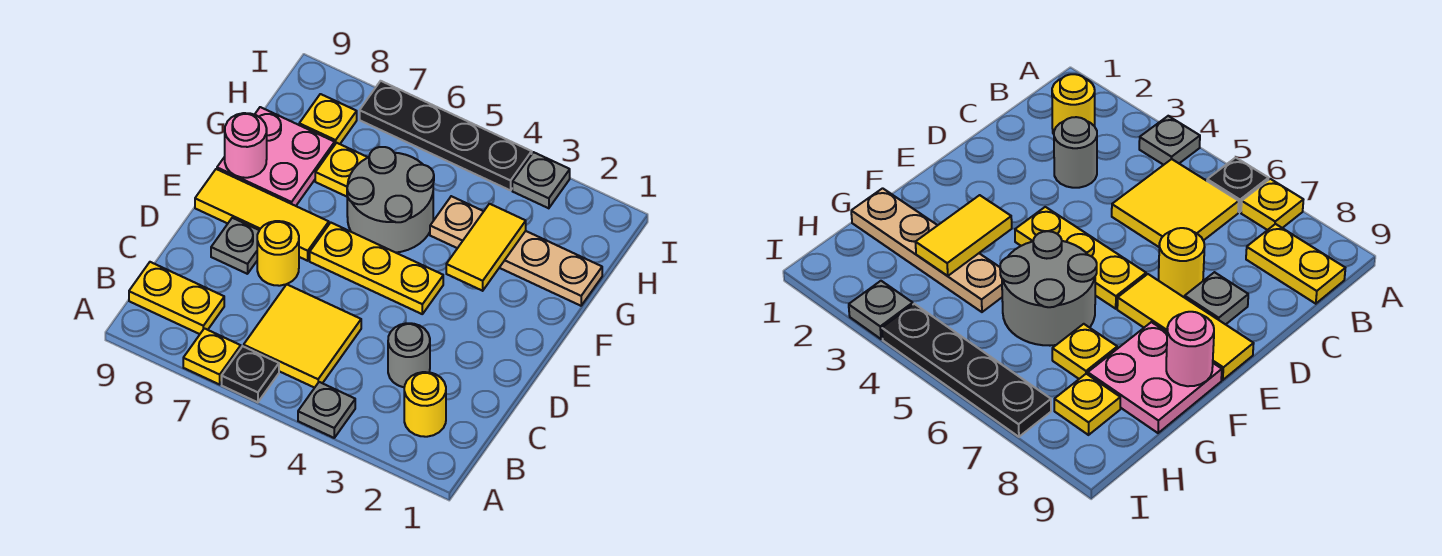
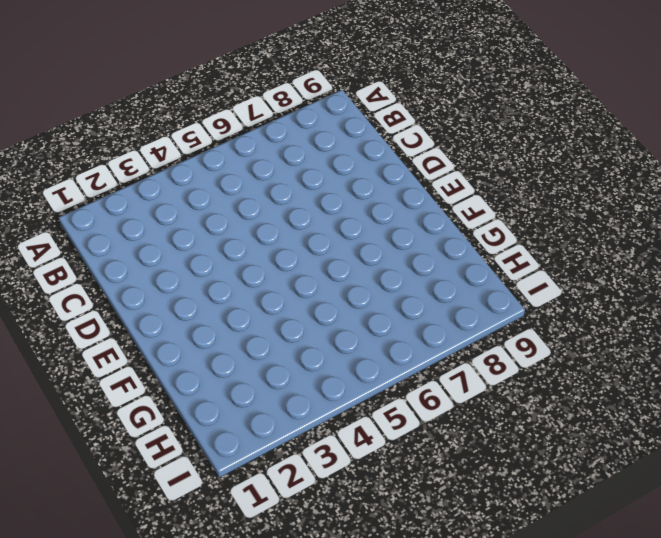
none -> grey plate A4 level 1
none -> black plate A6 level 1
none -> yellow plate A7 level 1

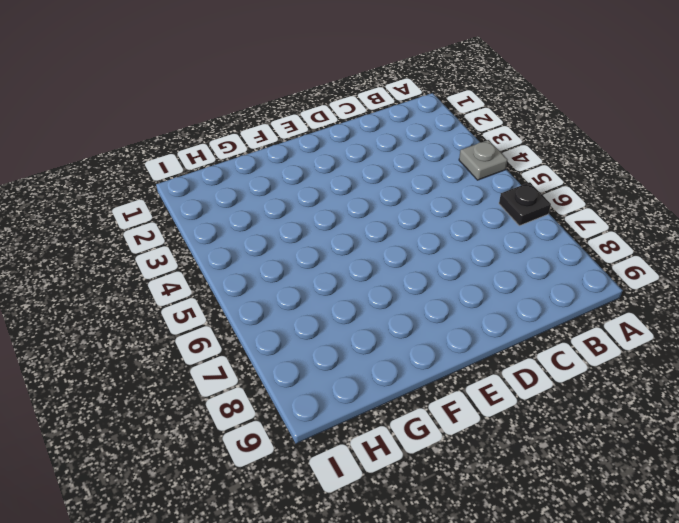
none -> yellow plate A7 level 1
none -> yellow round brick B2 level 1
none -> yellow tile B5:C6 level 1

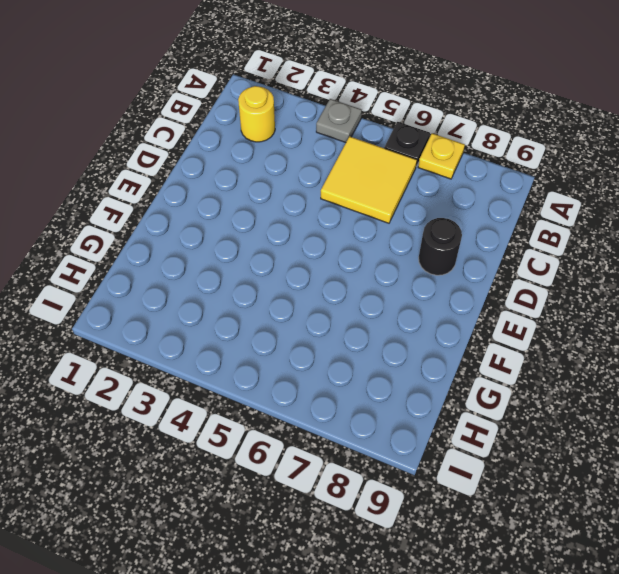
black round brick D8 level 1 -> grey plate D8 level 1
none -> yellow plate B8:B9 level 1
none -> grey round brick C3 level 1
none -> yellow round brick D7 level 1

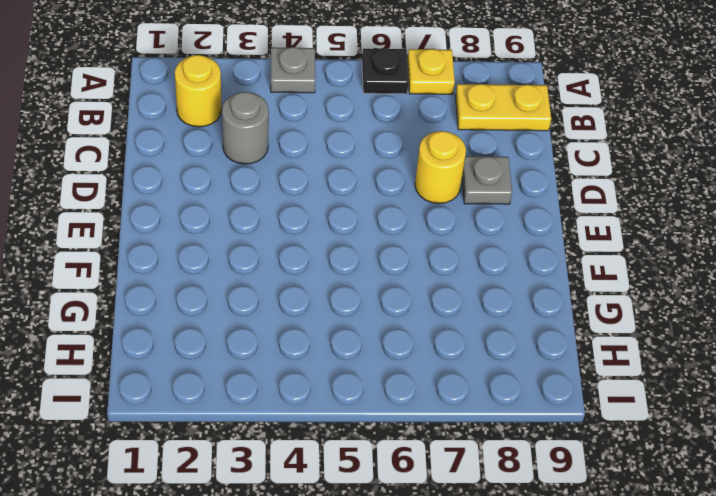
none -> yellow tile B5:C6 level 1
none -> yellow plate E4:E6 level 1
none -> yellow tile E7:E9 level 1

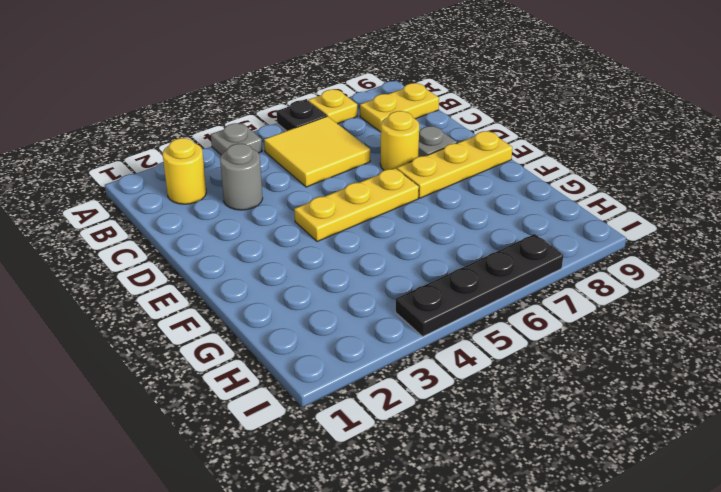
yellow plate E7:E9 level 1 -> yellow tile E7:E9 level 1
none -> grey round brick F5:G6 level 1
none -> pink plate F8:G9 level 1
none -> tan plate G1:G4 level 1

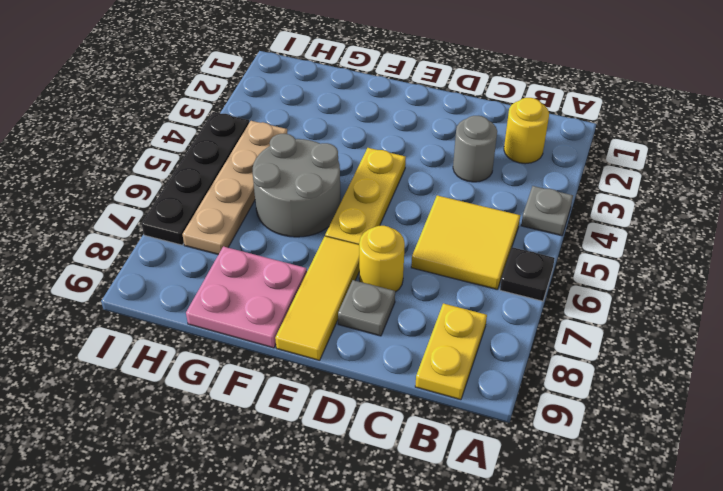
tan plate H4:H7 level 1 -> tan plate G1:G4 level 1
none -> yellow plate A7 level 1
none -> yellow plate G7 level 1
none -> yellow plate H8 level 1

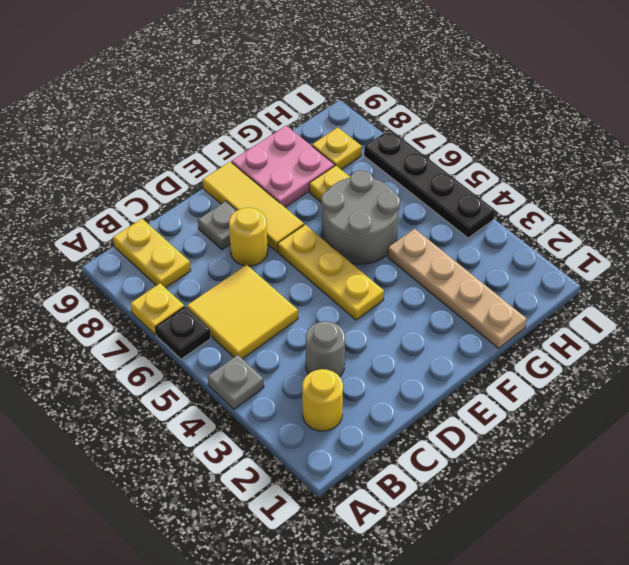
none -> grey plate I3 level 1
none -> yellow tile F3:G3 level 2
none -> pink round brick F9 level 2

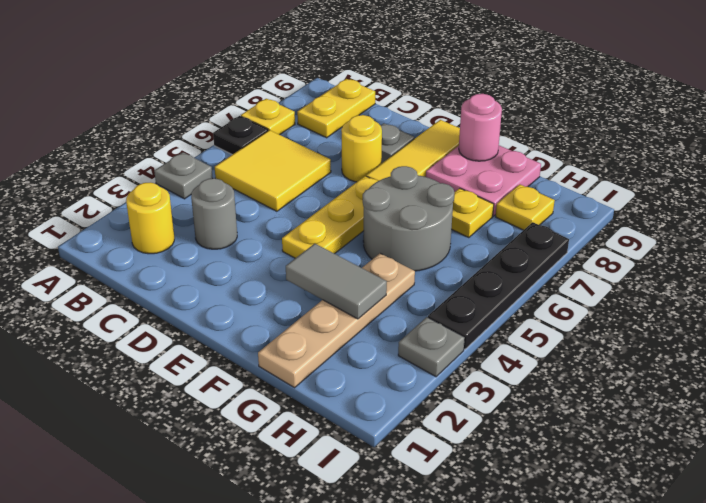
grey tile F3:G3 level 2 -> yellow tile F3:G3 level 2

